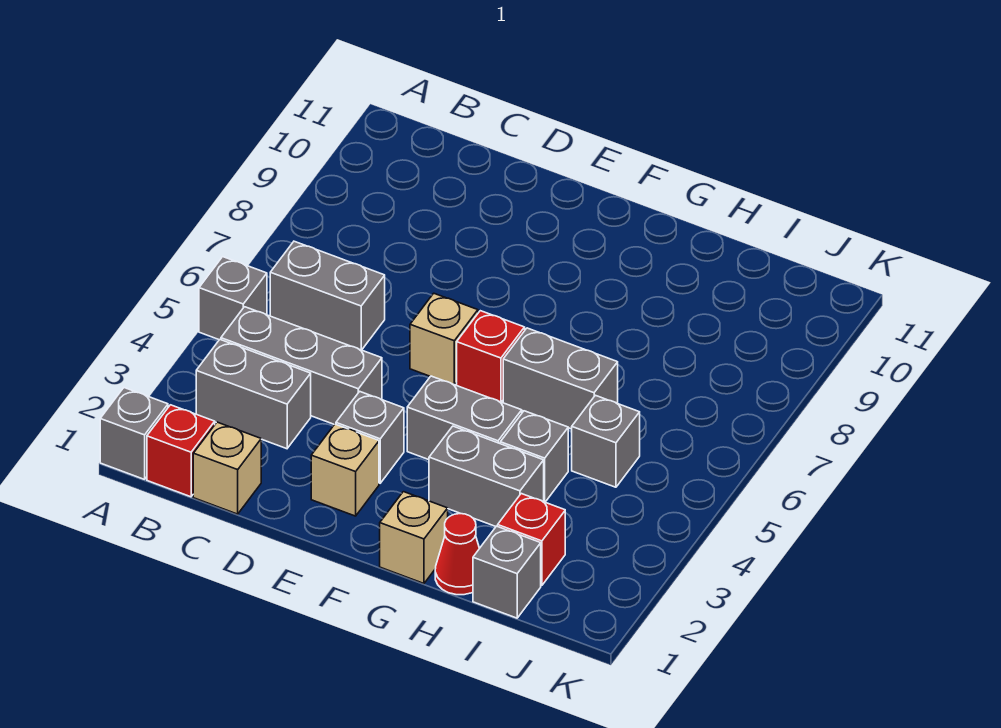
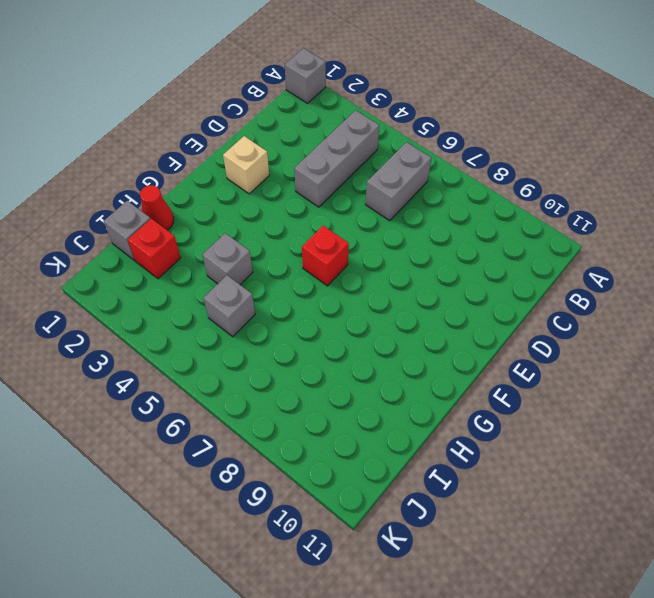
none -> grey brick A5 level 1
none -> red brick B1 level 1
none -> grey brick B3:C3 level 1

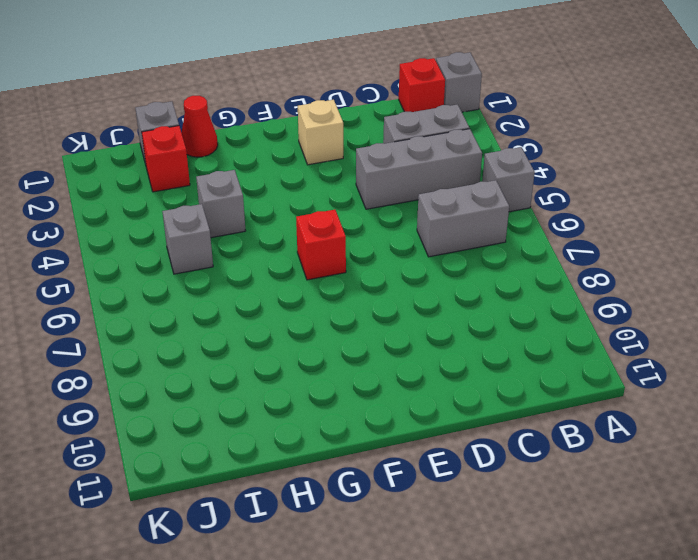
none -> tan brick C1 level 1
none -> grey brick E3 level 1
none -> tan brick E6 level 1

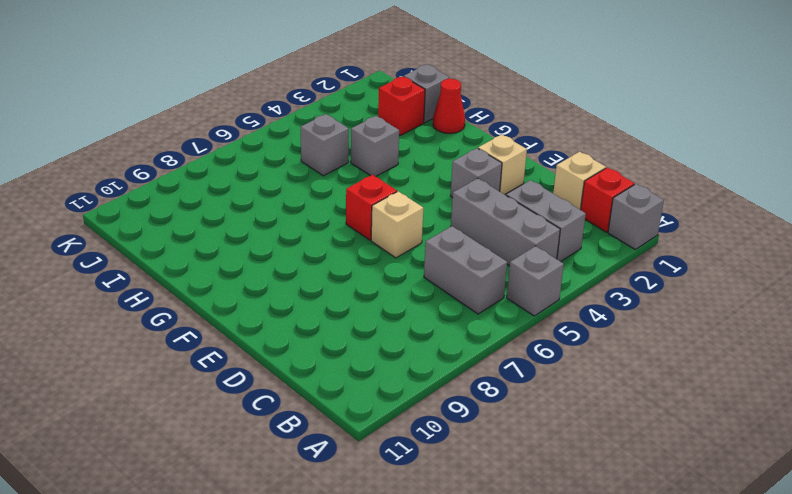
none -> grey brick F4:G4 level 1
none -> tan brick G1 level 1
none -> grey brick G3:H3 level 1

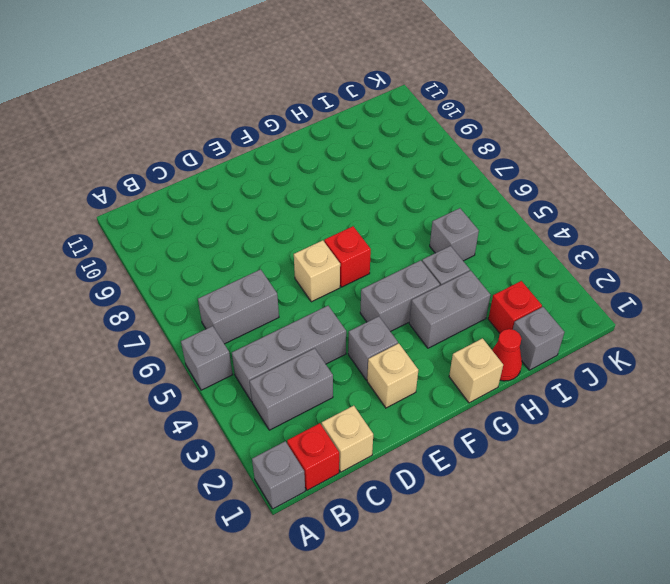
none -> grey brick G6:H6 level 1

